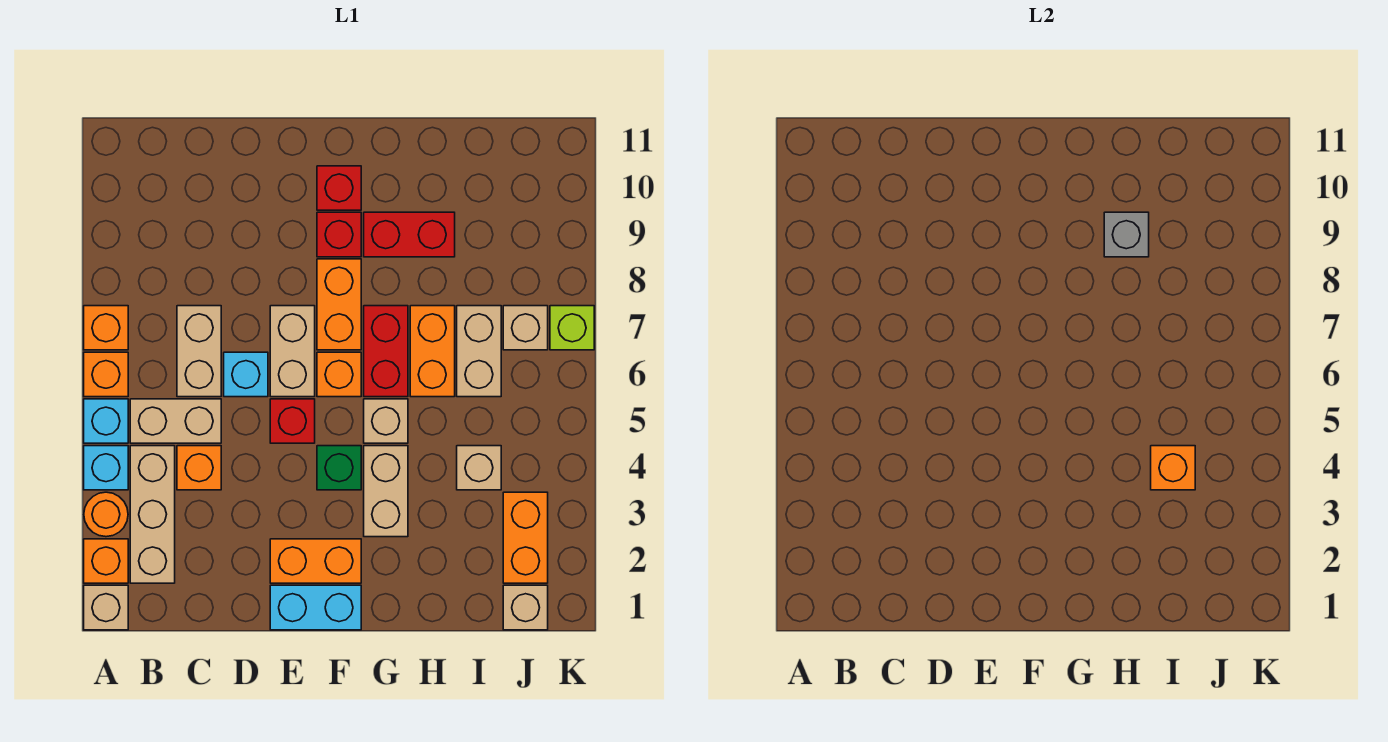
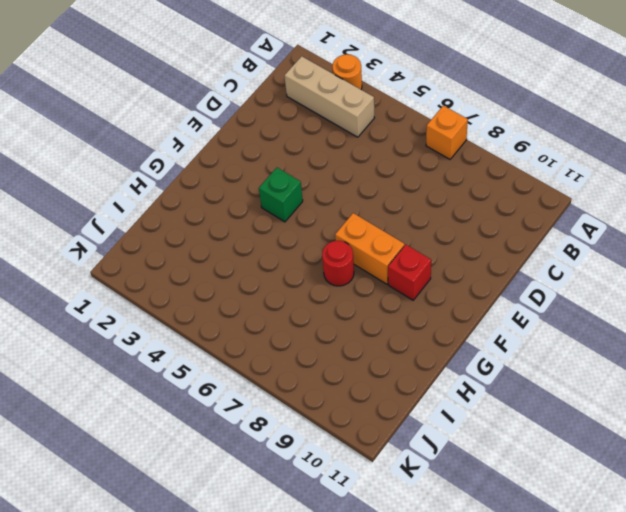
red round brick G7 level 1 -> red brick G6:G7 level 1
none -> tan brick A1 level 1
none -> orange brick A2 level 1
none -> cyan brick A4 level 1
none -> cyan brick A5 level 1

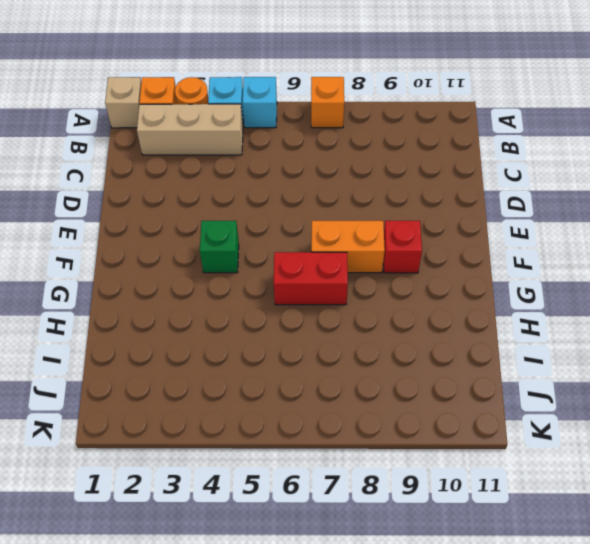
none -> orange brick A6 level 1
none -> tan brick B5:C5 level 1
none -> orange brick C4 level 1
none -> tan brick C6:C7 level 1

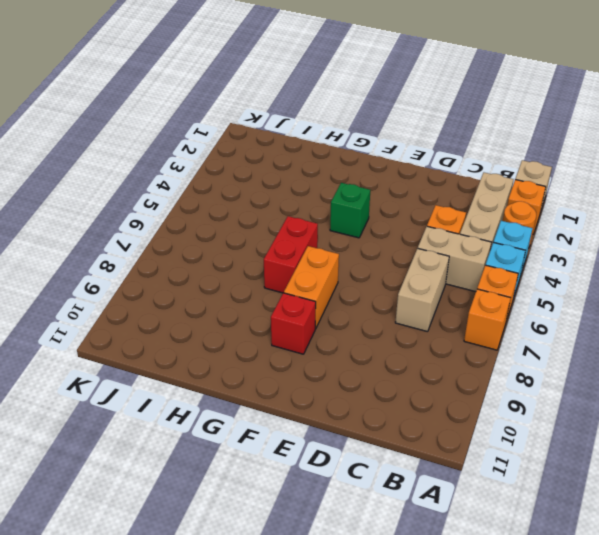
none -> cyan brick D6 level 1
none -> cyan brick E1:F1 level 1
none -> orange brick E2:F2 level 1
none -> red brick E5 level 1

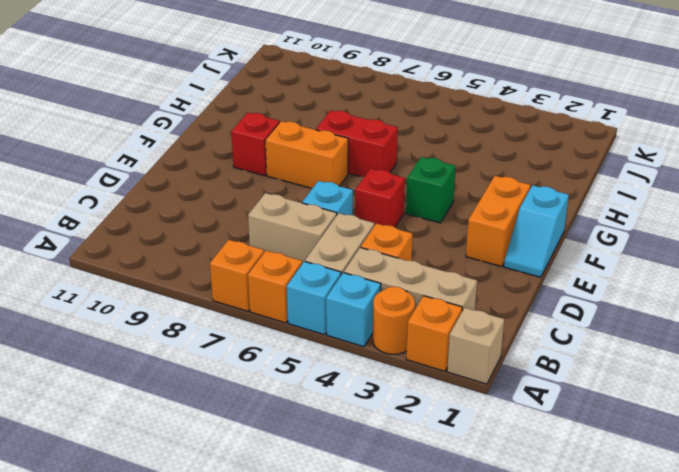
cyan slope E1:F1 level 1 top F -> cyan brick E1:F1 level 1
none -> tan brick E6:E7 level 1
none -> orange brick F6 level 1
none -> red brick F10 level 1
none -> tan brick G3:G4 level 1

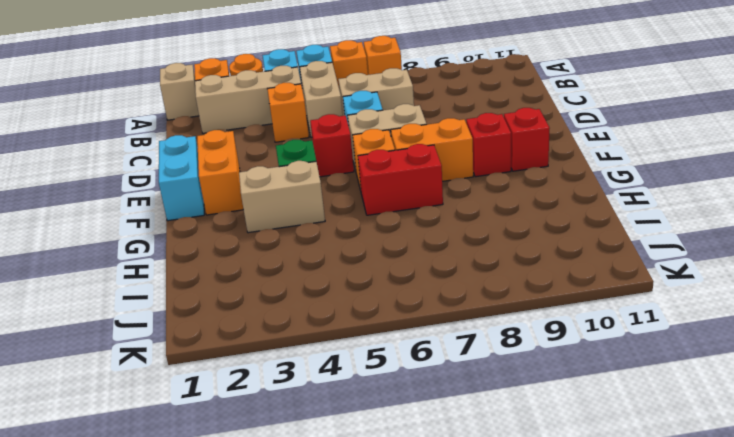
none -> tan brick G5 level 1
none -> red brick G9:H9 level 1
none -> orange brick H6:H7 level 1
none -> tan brick I4 level 1

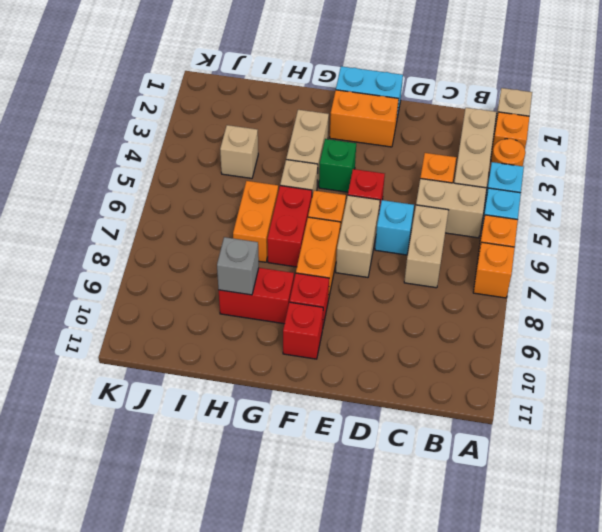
none -> tan brick I6:I7 level 1
none -> tan brick J1 level 1
none -> orange brick J2:J3 level 1
none -> tan brick J7 level 1

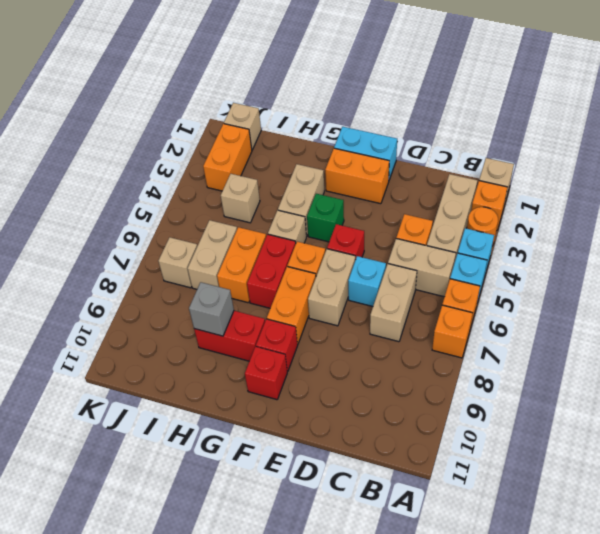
none -> lime brick K7 level 1
none -> orange brick I4 level 2

